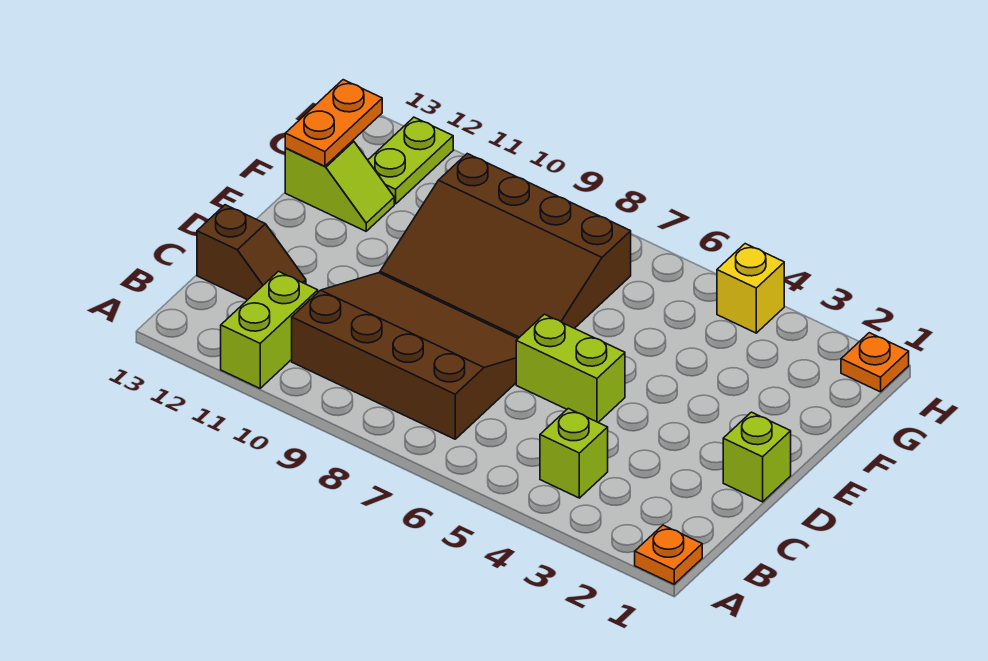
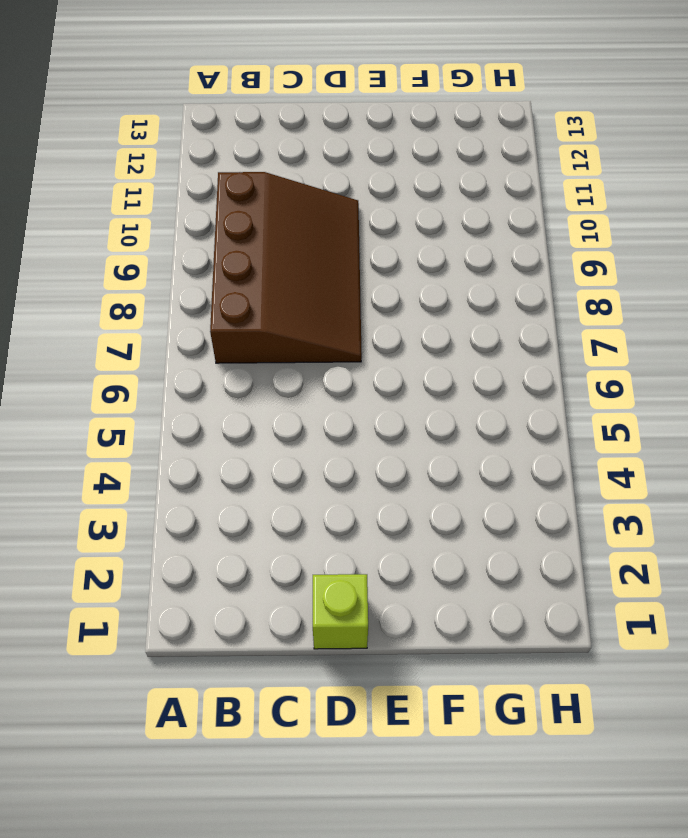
none -> orange plate A1 level 1
none -> lime brick A11:B11 level 1
none -> lime brick B4 level 1

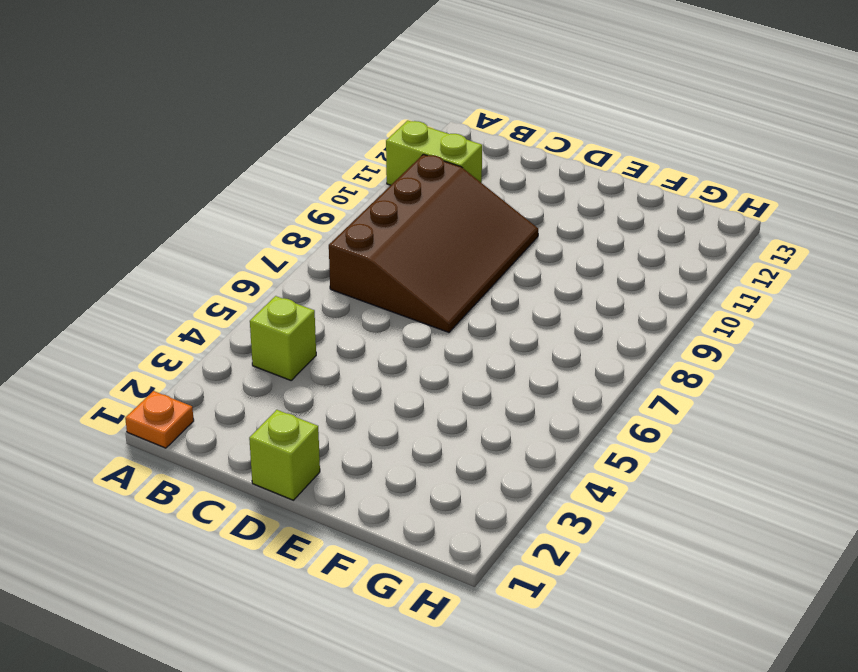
none -> brown slope C12:C13 level 1 top 13
none -> lime brick D5:D6 level 1
none -> brown slope E7:G10 level 1 top G

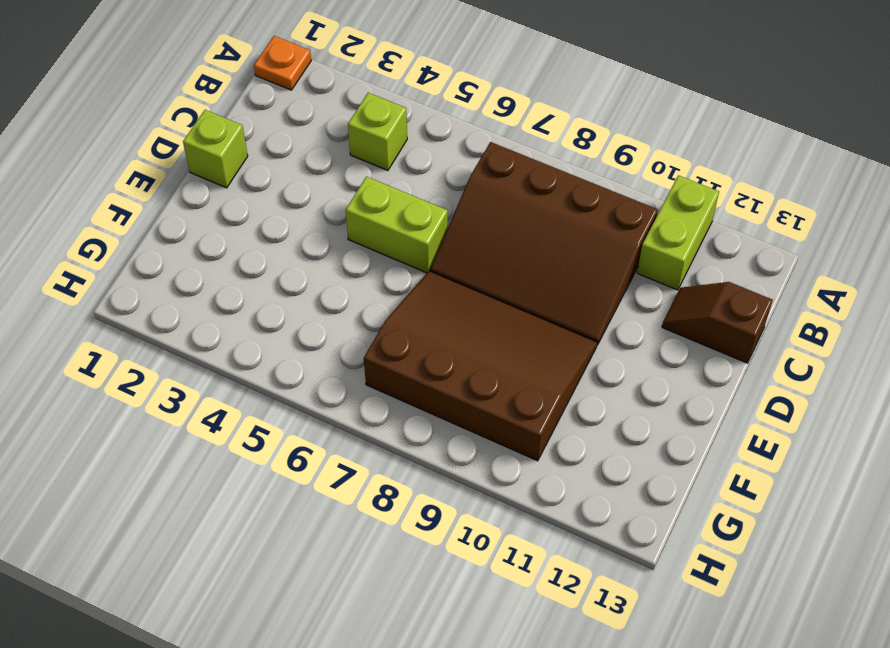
none -> lime slope F12:F13 level 1 top 13
none -> lime plate G12:H12 level 1
none -> orange plate H1 level 1

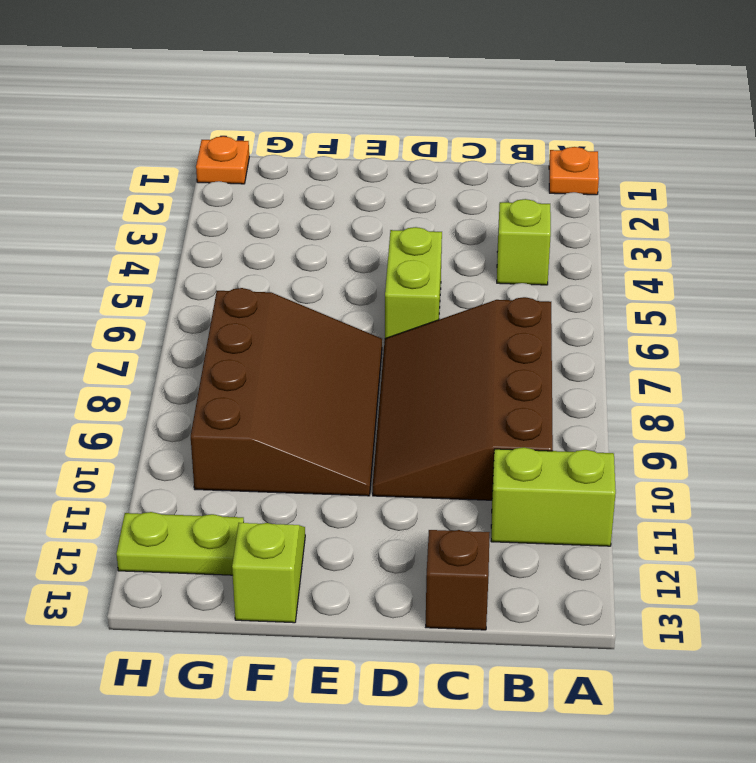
none -> lime brick D1 level 1
none -> yellow brick H4 level 1
none -> orange plate F13:G13 level 2

